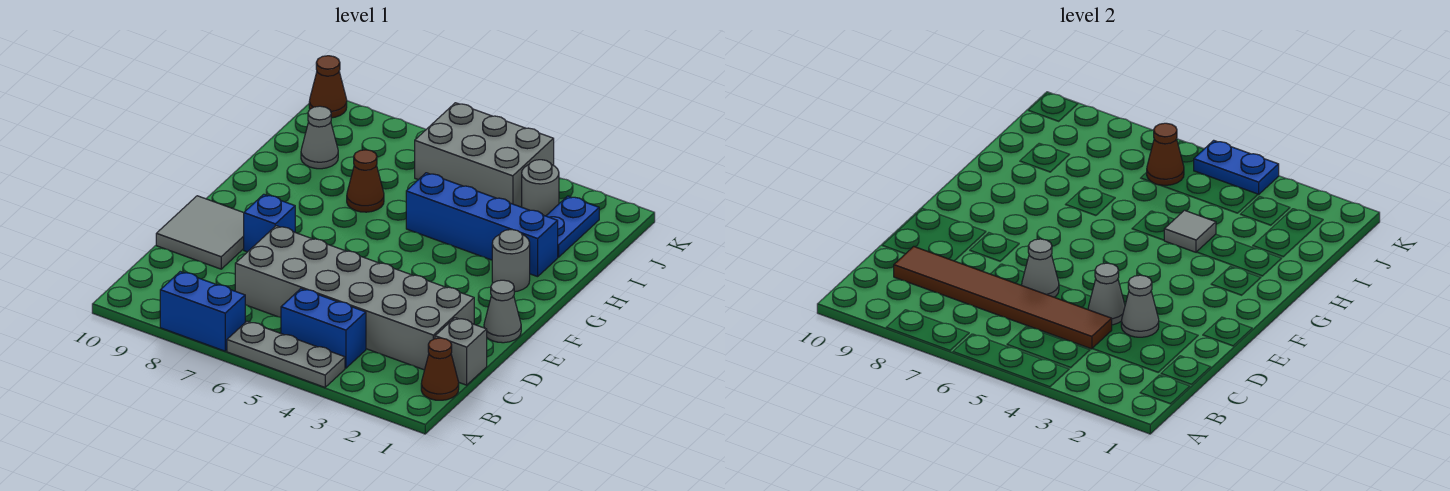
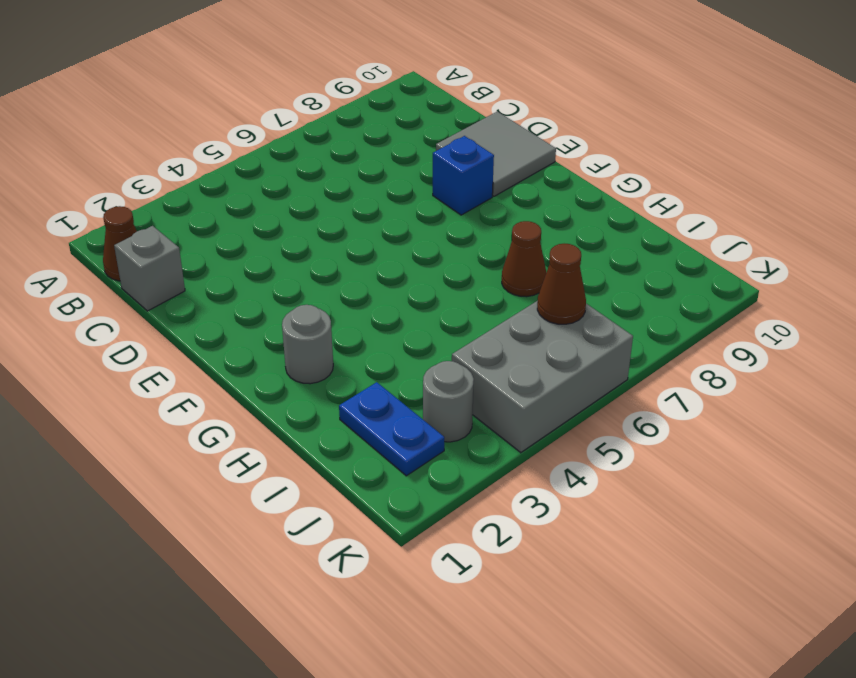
none -> grey plate A4:A6 level 1
none -> blue brick A7:A8 level 1
none -> blue brick B4:B5 level 1

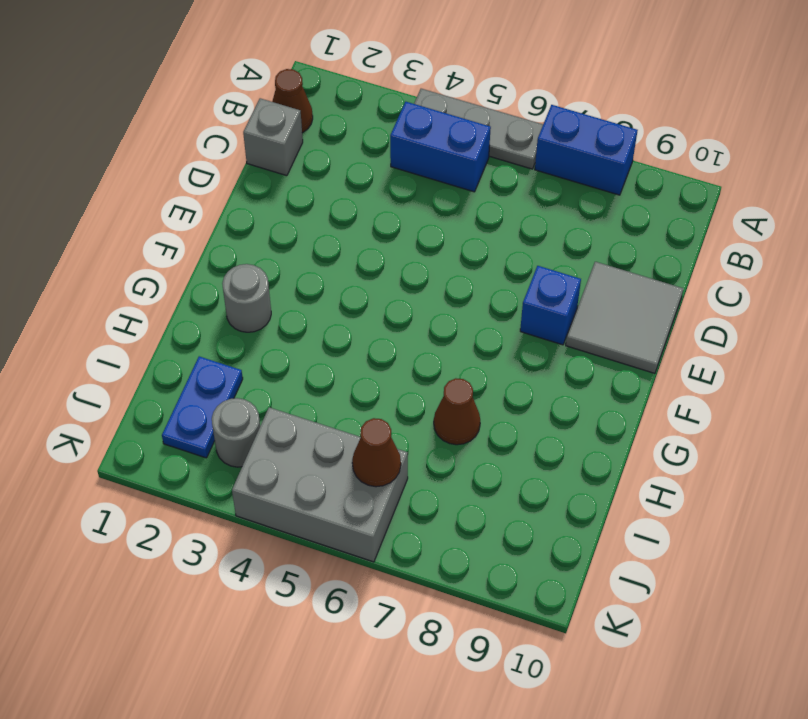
none -> grey brick C2:D7 level 1
none -> grey cone E1 level 1
none -> blue brick H2:H5 level 1

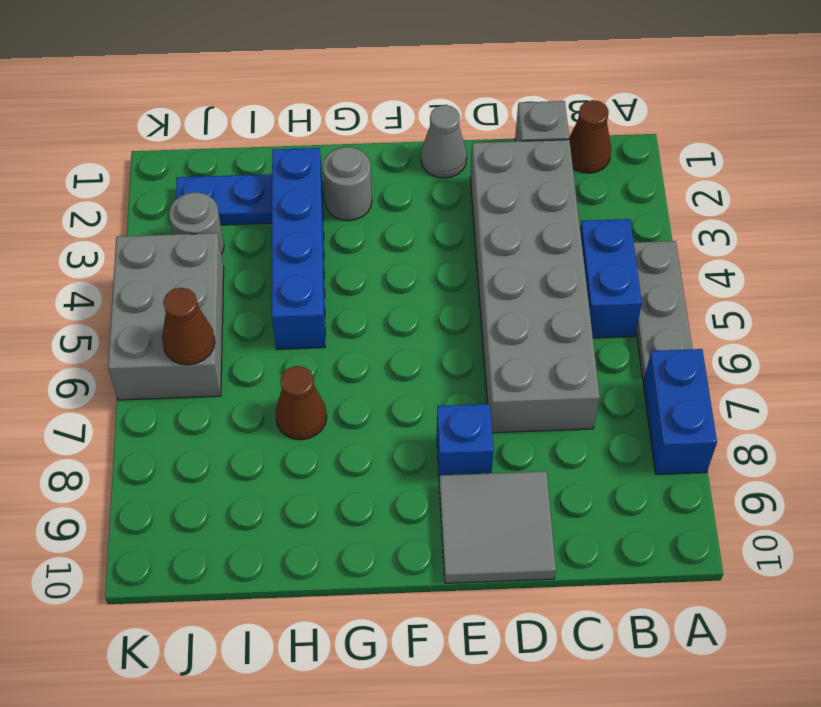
none -> grey cone I9 level 1
none -> brown cone K10 level 1
none -> brown tile C4:C9 level 2

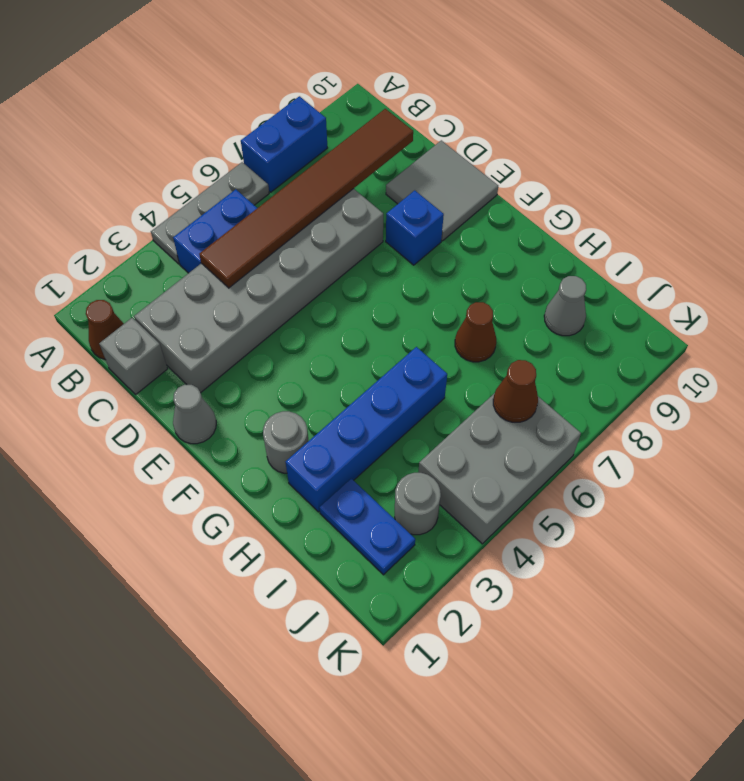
none -> brown cone K10 level 1
none -> grey cone D3 level 2
none -> grey cone D4 level 2

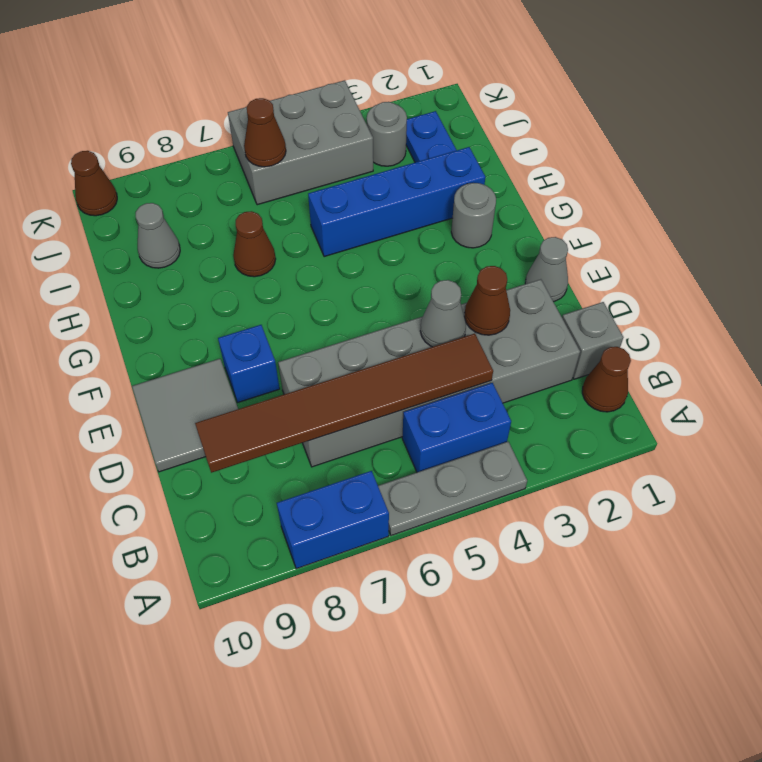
brown cone D3 level 2 -> grey cone D3 level 2
none -> grey cone D6 level 2
none -> grey tile H4 level 2
none -> blue plate K4:K5 level 2

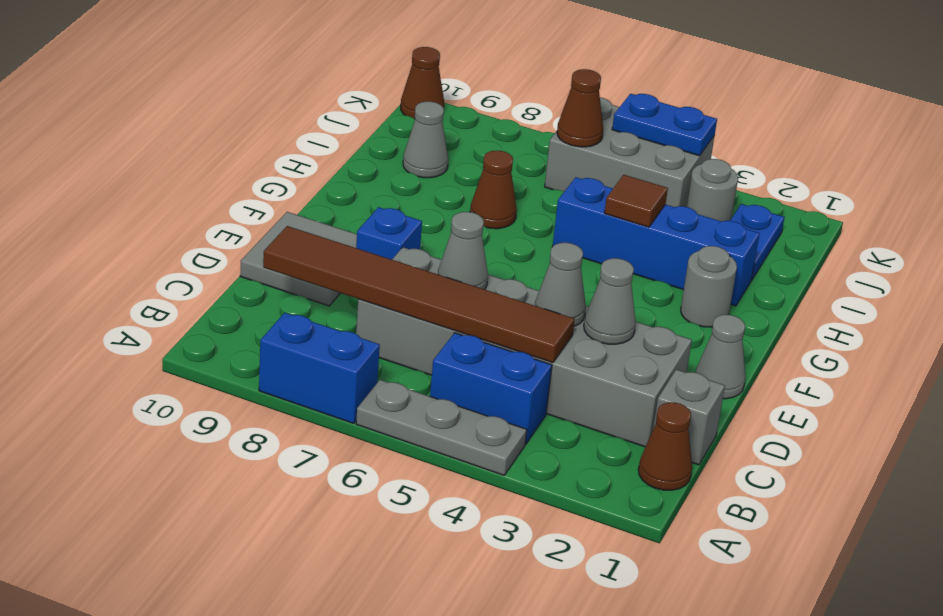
brown tile H4 level 2 -> grey tile H4 level 2

